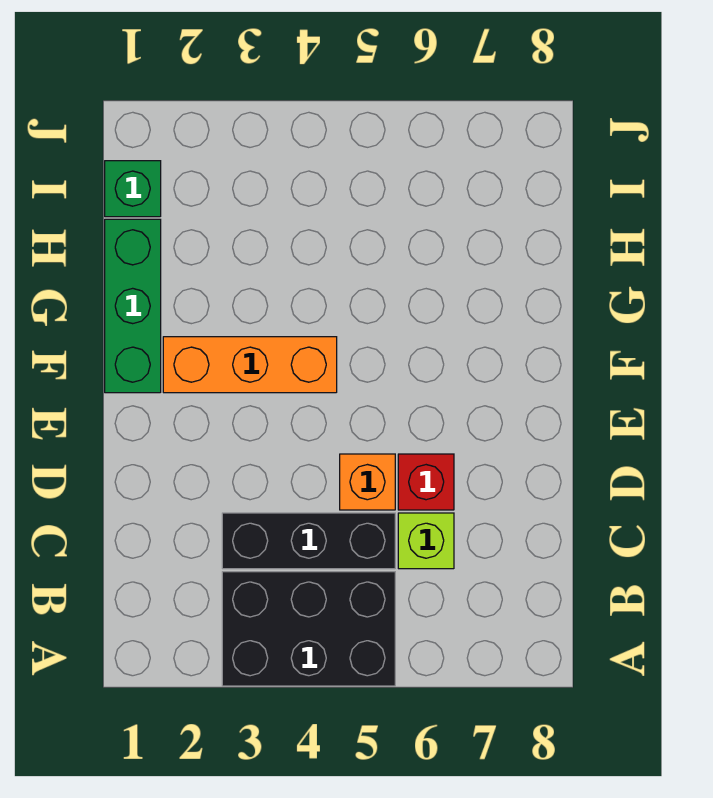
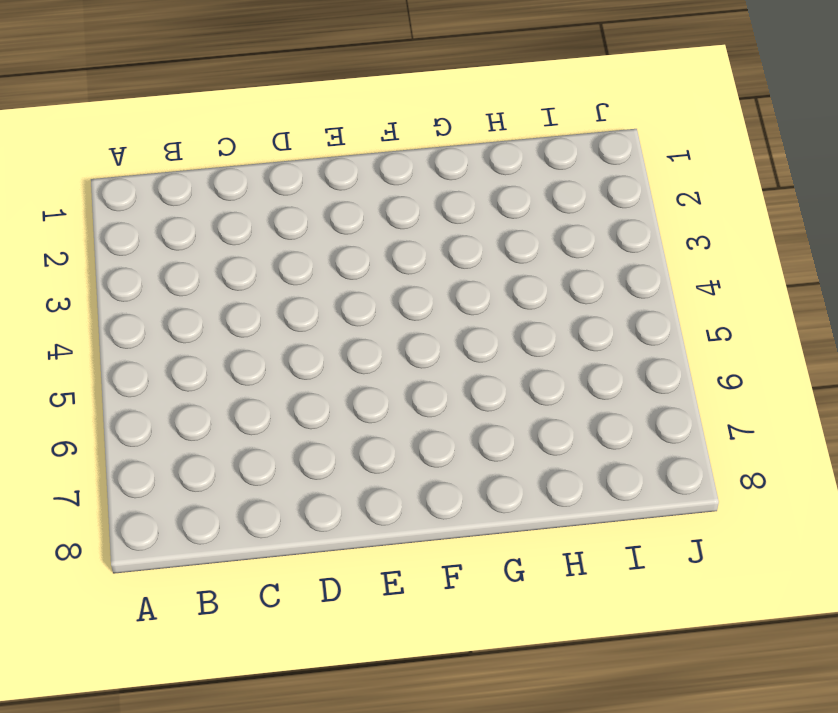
none -> black brick A3:B5 level 1
none -> black brick C3:C5 level 1

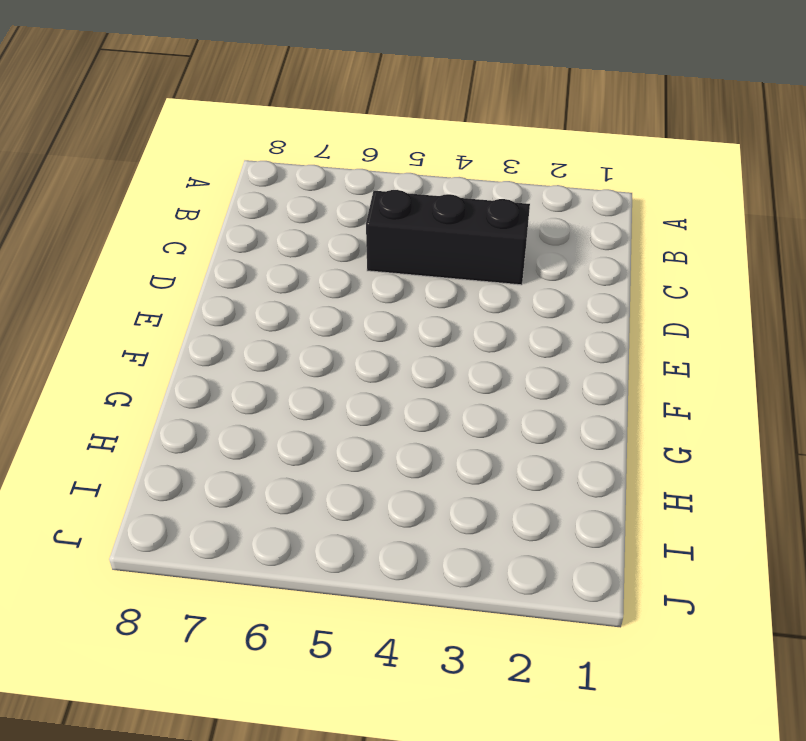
none -> black brick A3:B5 level 1
none -> lime brick C6 level 1

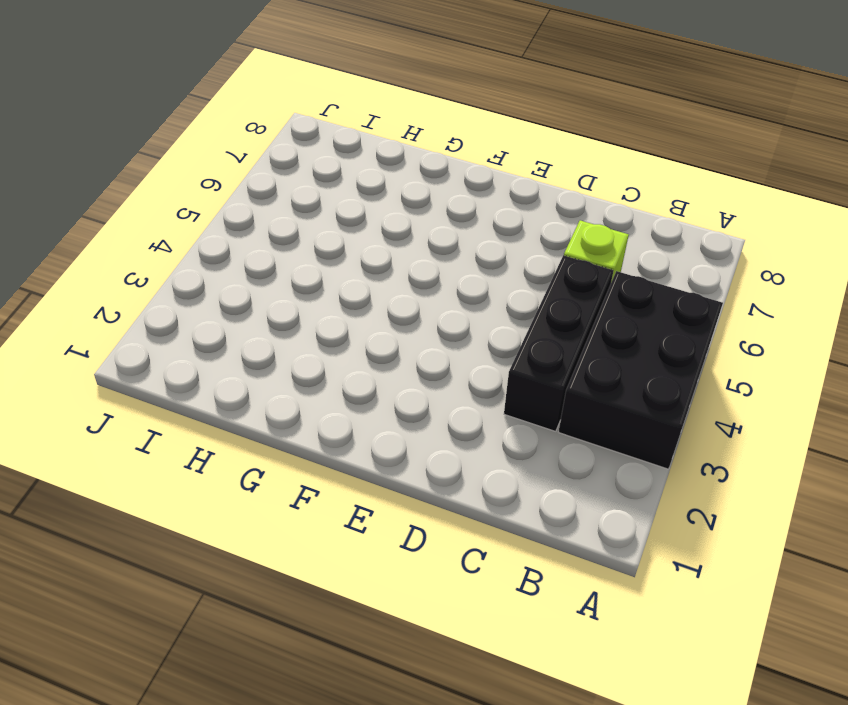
none -> orange brick D5 level 1
none -> red brick D6 level 1

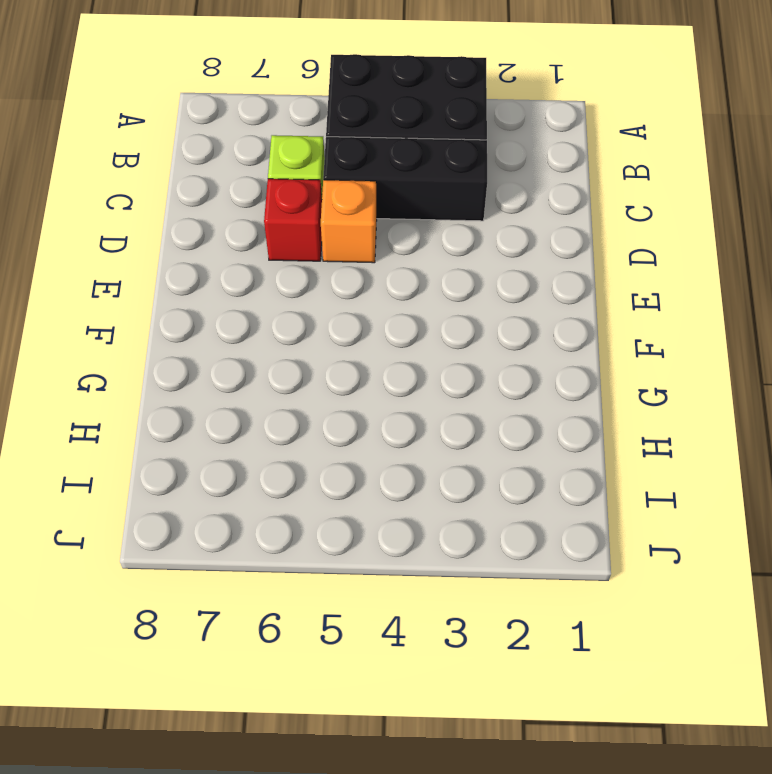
none -> green brick F1:H1 level 1
none -> orange brick F2:F4 level 1

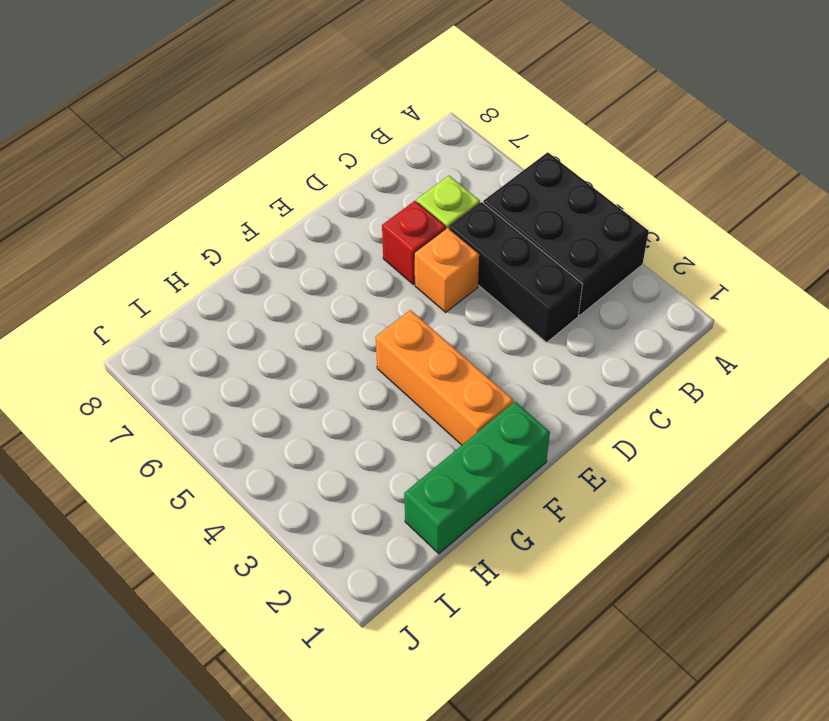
none -> green brick I1 level 1

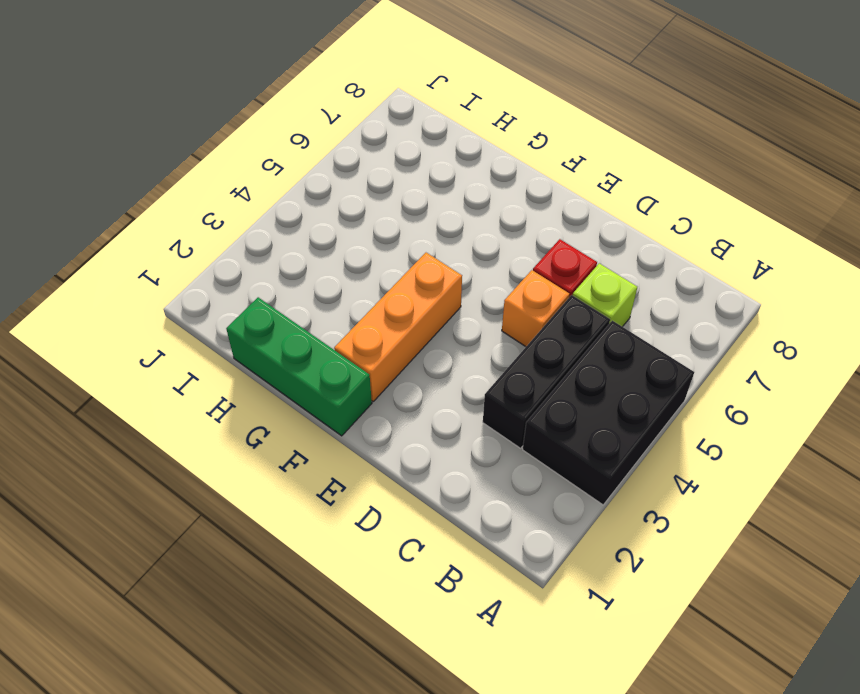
none -> green brick I1 level 1

